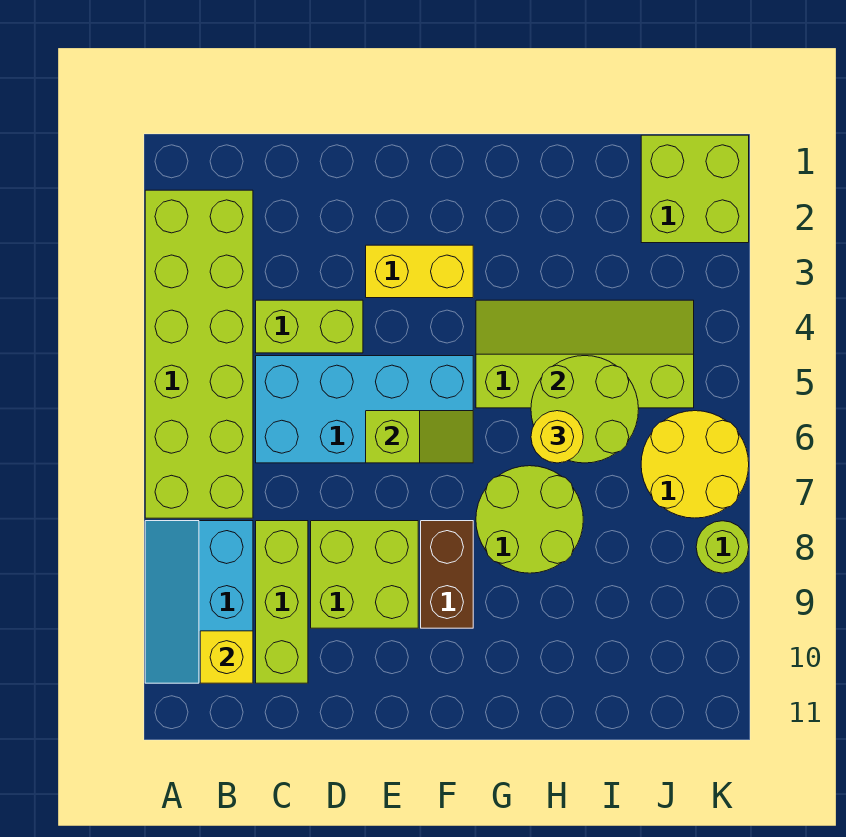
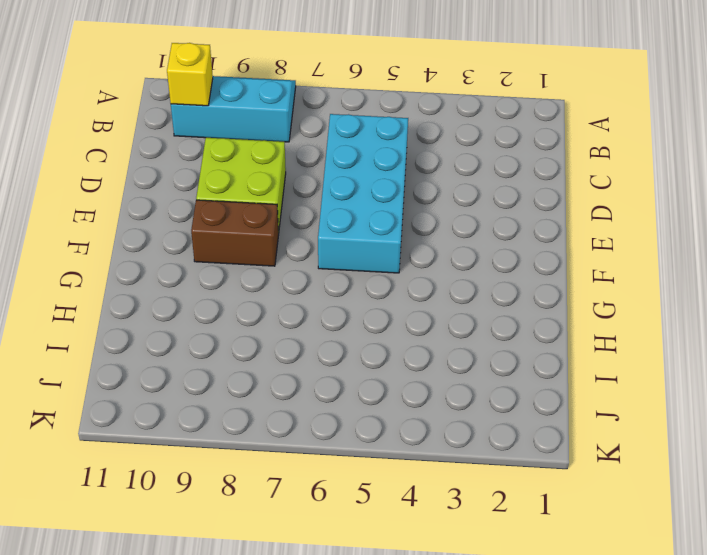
none -> lime brick A2:B7 level 1
none -> lime brick C4:D4 level 1
none -> lime brick C8:C10 level 1

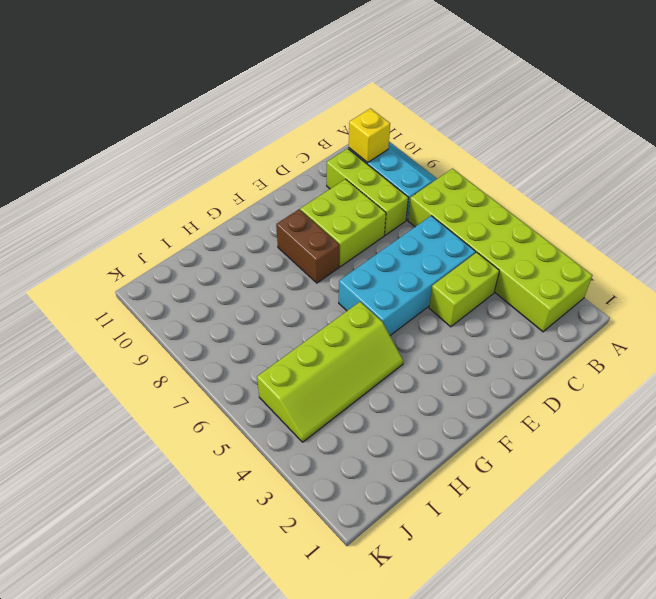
none -> yellow brick E3:F3 level 1
none -> lime round brick G7:H8 level 1
none -> lime brick J1:K2 level 1

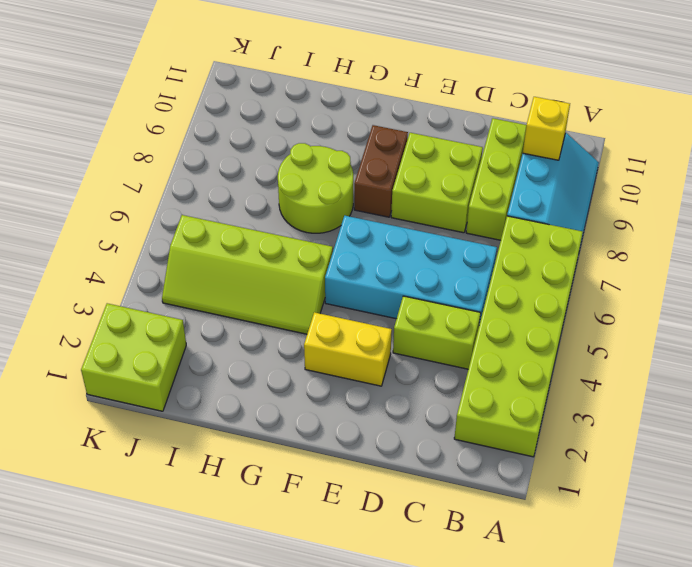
none -> yellow round brick J6:K7 level 1
none -> lime round brick K8 level 1
none -> lime slope E6:F6 level 2 top E

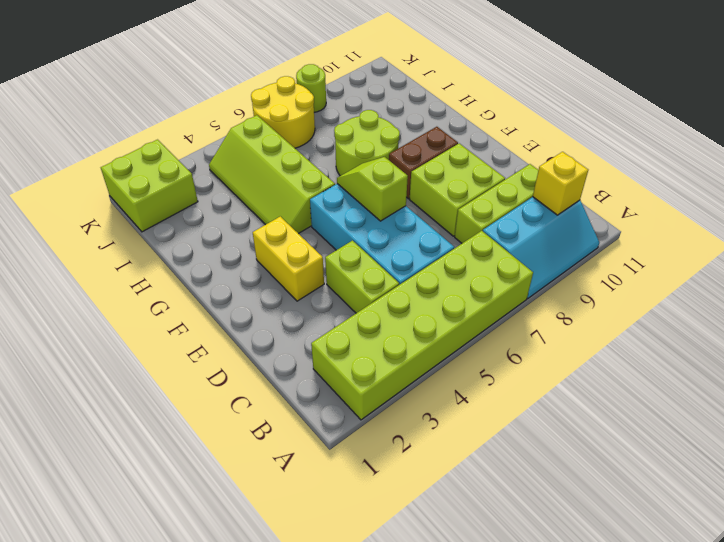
none -> lime round brick H5:I6 level 2
none -> yellow round brick H6 level 3

